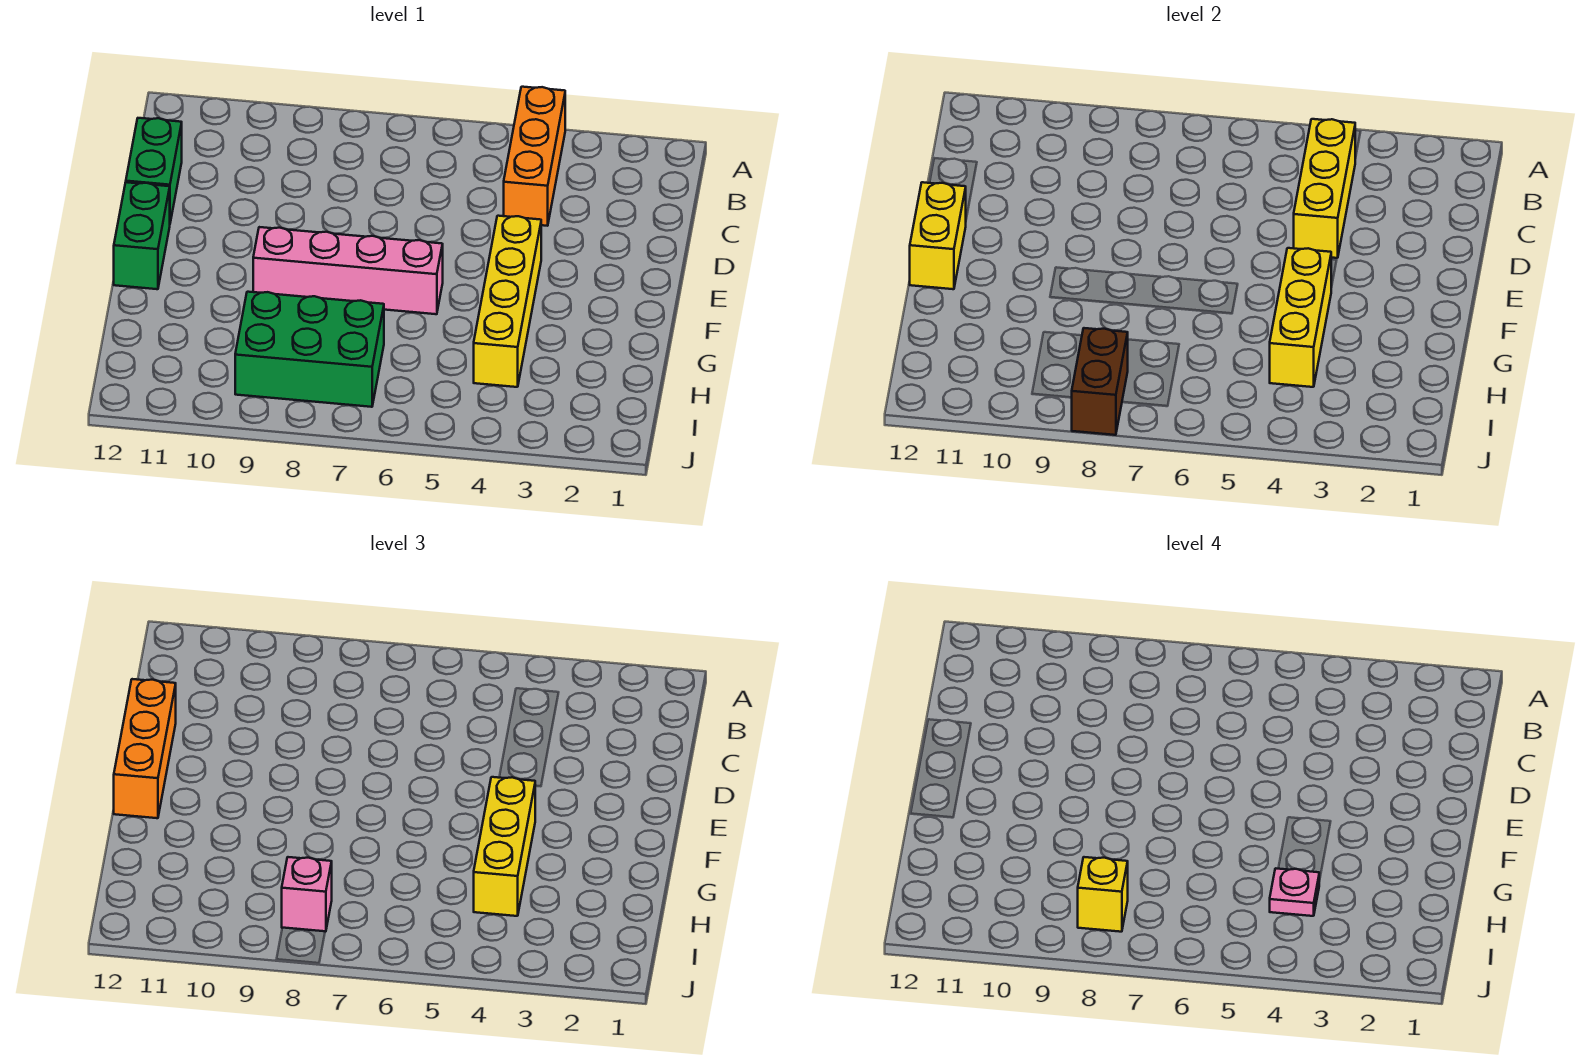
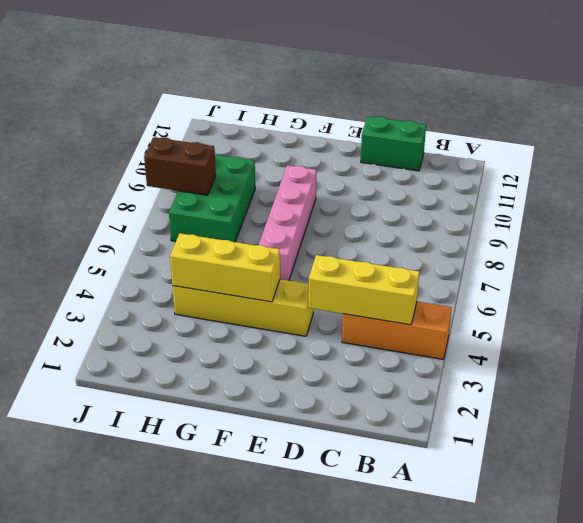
none -> green brick E12:F12 level 1
none -> yellow brick E12:F12 level 2
none -> orange brick D12:F12 level 3

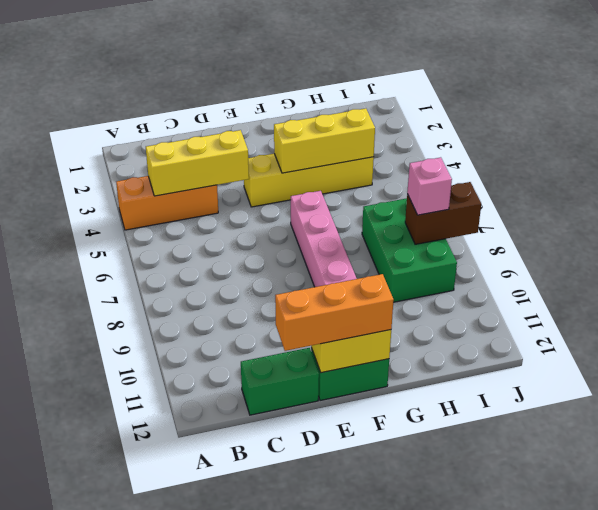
none -> yellow brick F4:H4 level 3
none -> pink plate H4 level 4
none -> yellow brick I8 level 4

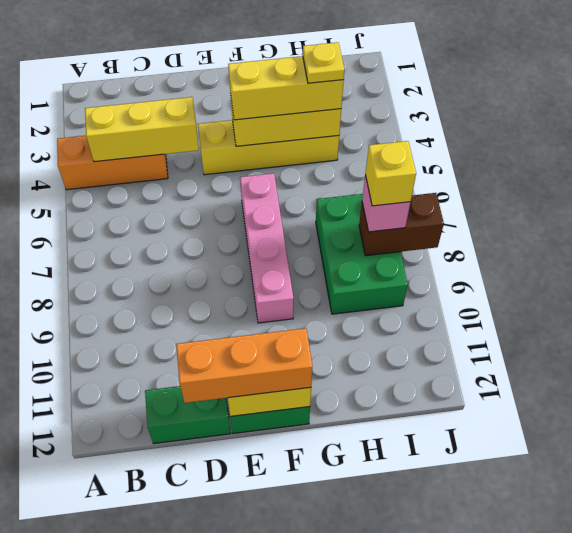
yellow plate H4 level 4 -> pink plate H4 level 4

